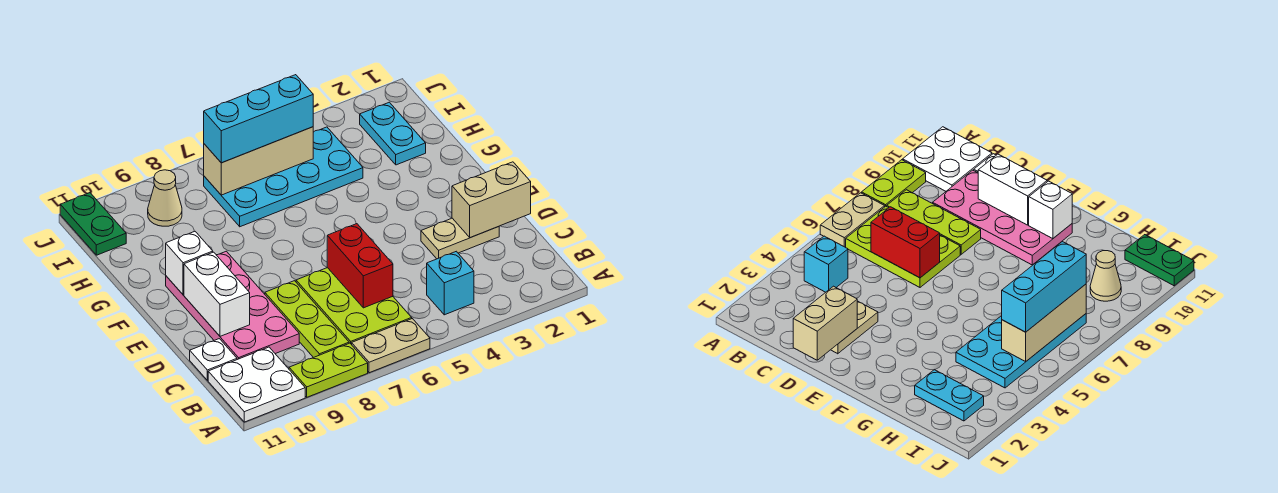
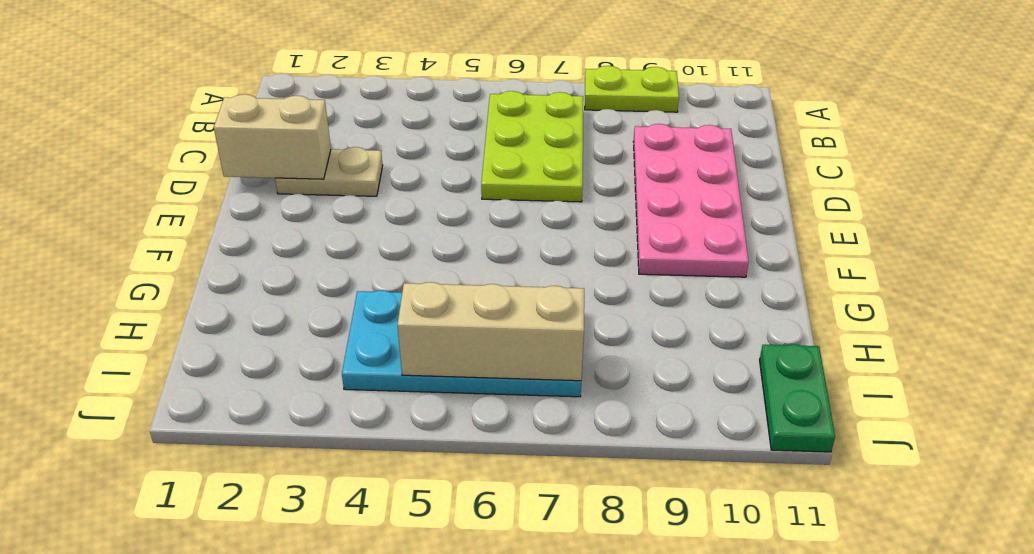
none -> tan plate A6:A7 level 1
none -> white plate A10:B11 level 1
none -> cyan brick B4 level 1

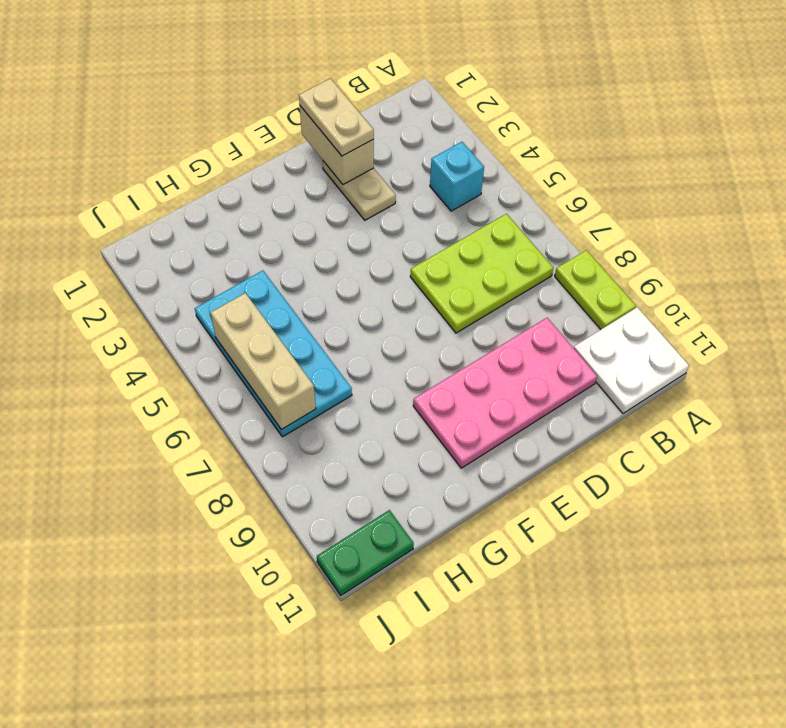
tan plate D1:D2 level 3 -> tan plate A6:A7 level 1
none -> lime plate B8:D8 level 1
none -> white plate C11 level 1
none -> cyan plate H2:I2 level 1

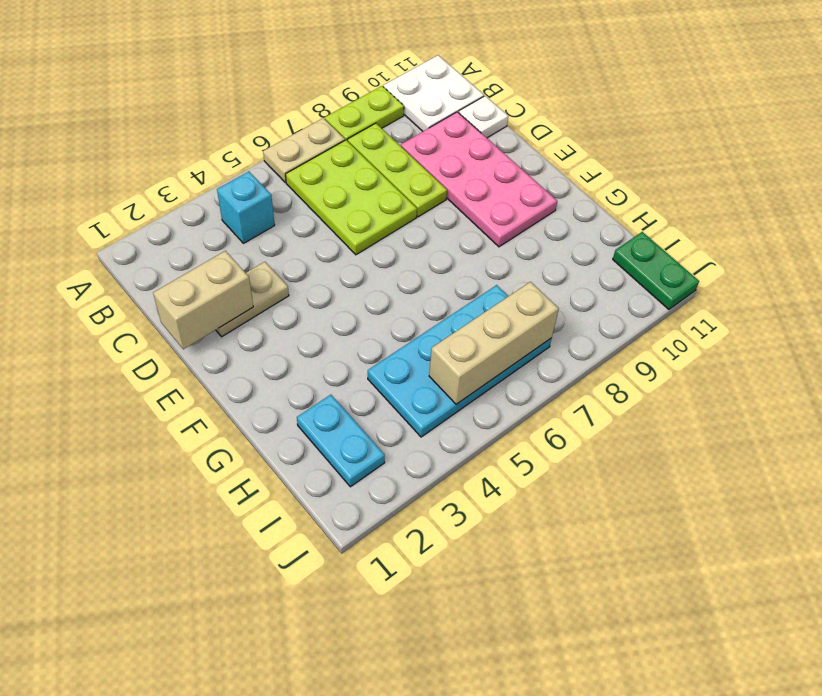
none -> tan cone I9 level 1
none -> red brick C6:D6 level 2
none -> white brick D10:E10 level 2

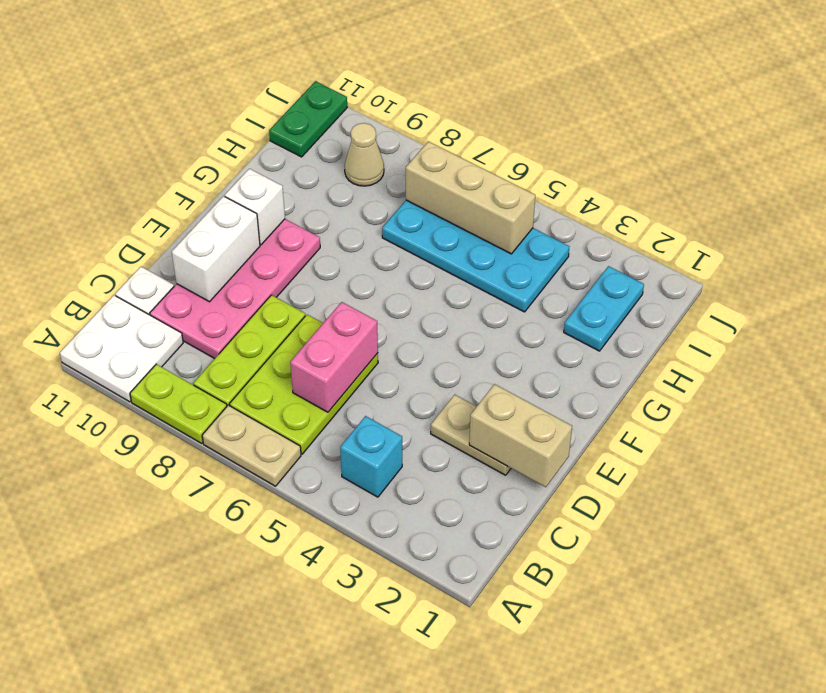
pink brick C6:D6 level 2 -> red brick C6:D6 level 2
none -> cyan brick I5:I7 level 3

